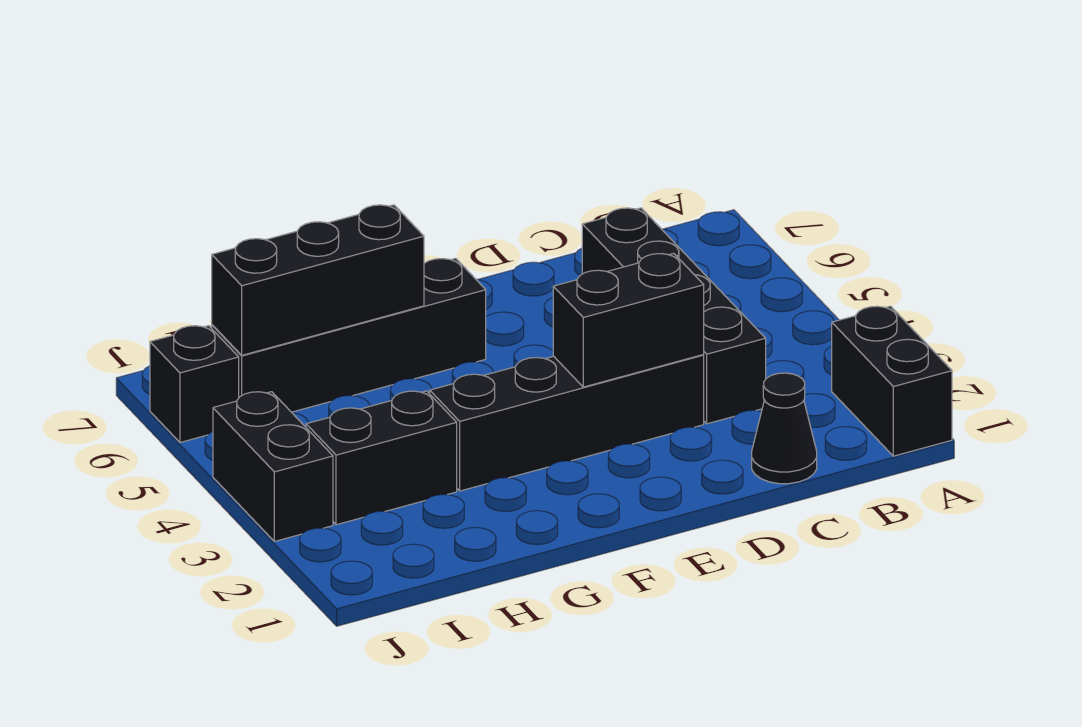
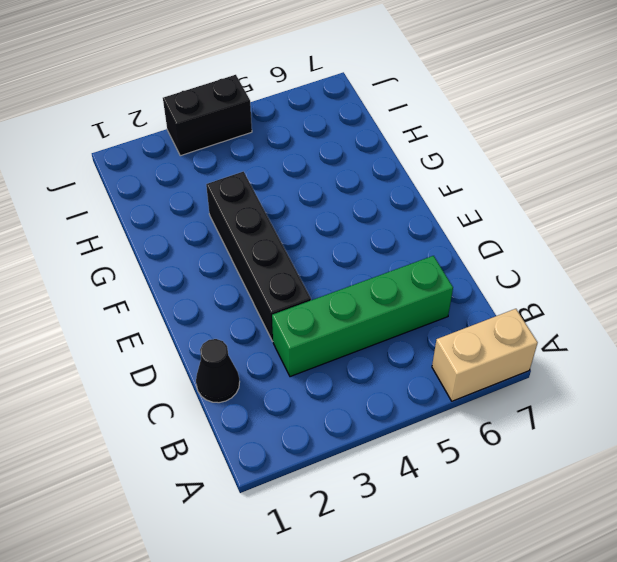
tan brick A6:A7 level 1 -> none
green brick C3:C6 level 1 -> black brick C3:C6 level 1
none -> black brick A1:A2 level 1
none -> black brick F6:I6 level 1

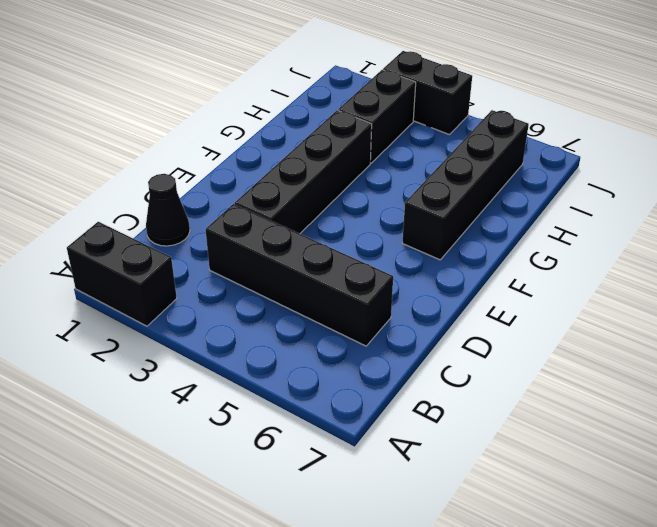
none -> black brick J6 level 1
none -> black brick D3:E3 level 2

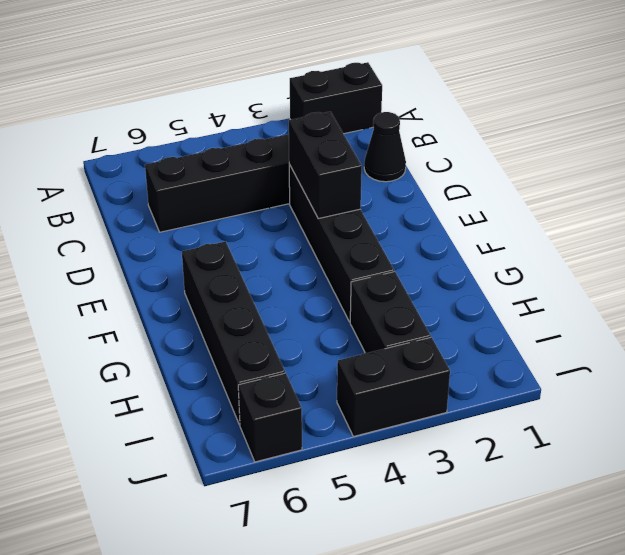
none -> black brick G6:I6 level 2

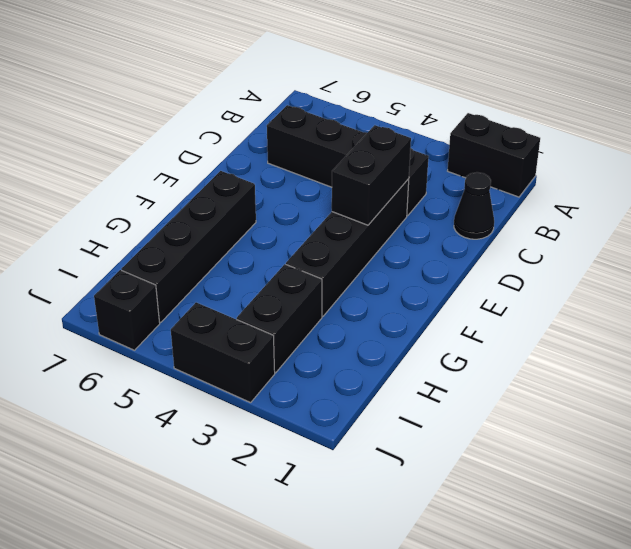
none -> black brick G6:I6 level 2

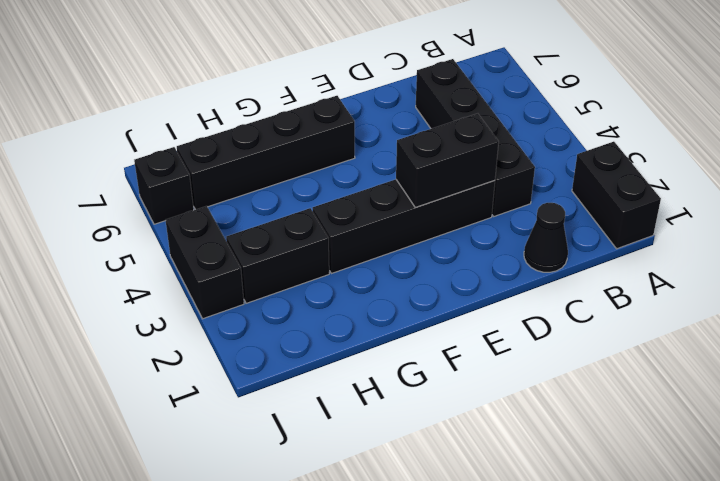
none -> black brick G6:I6 level 2

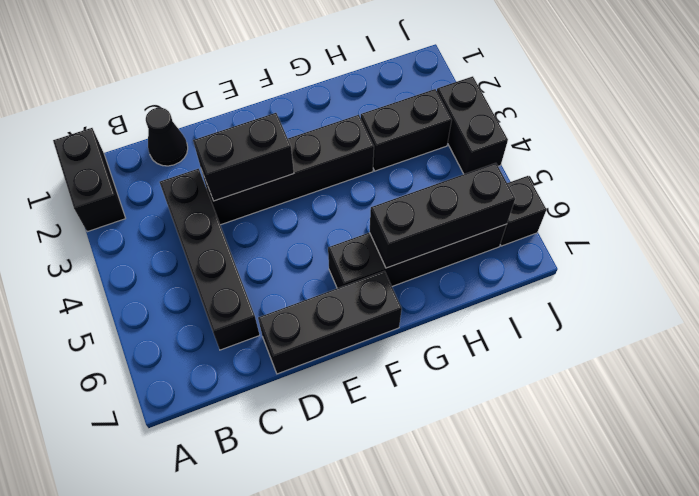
black brick D7:F7 level 1 -> none

